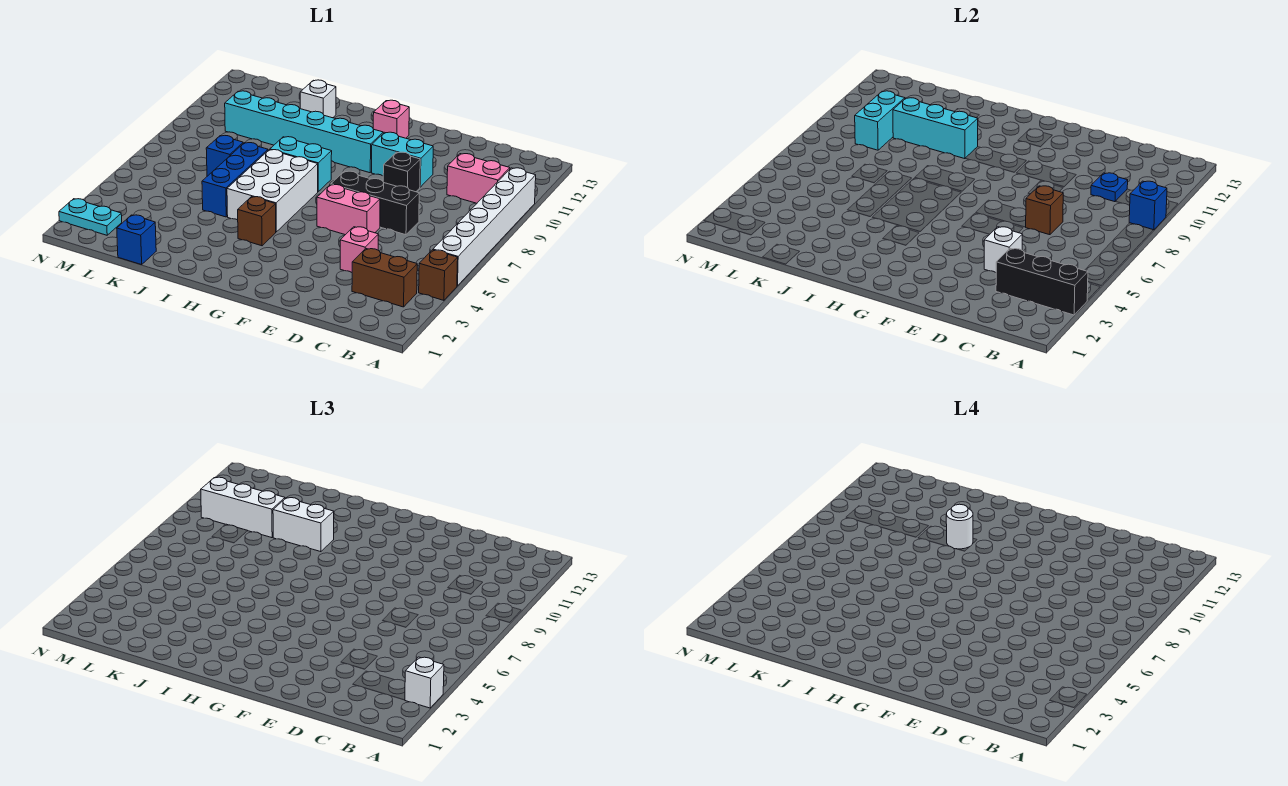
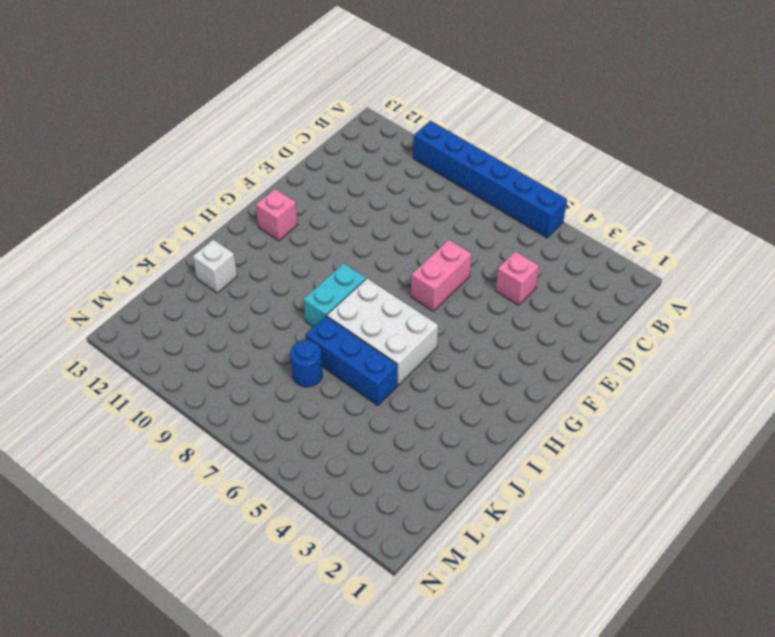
blue brick A5:A10 level 1 -> white brick A5:A10 level 1
blue round brick K7 level 1 -> blue brick K7 level 1
none -> brown brick A4 level 1
none -> brown brick B3:C3 level 1
none -> pink brick B10:C10 level 1
none -> black brick D7:F7 level 1

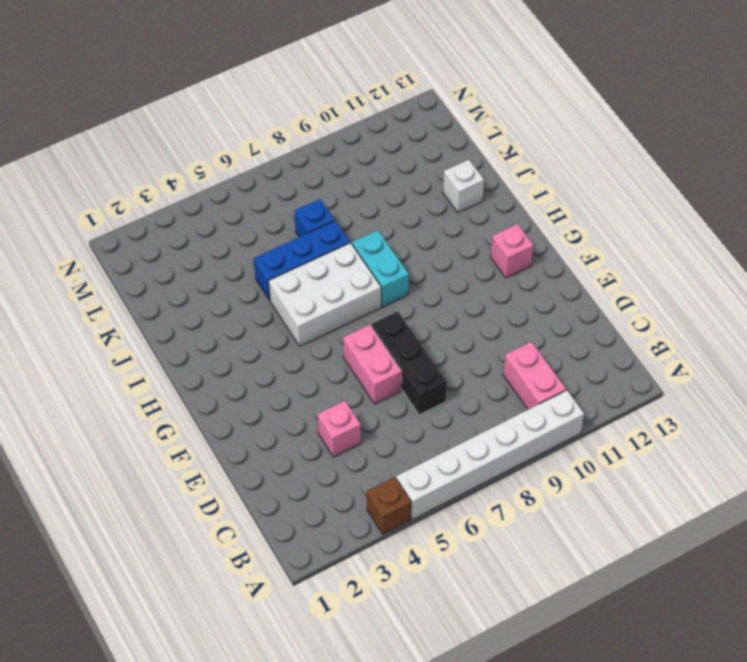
none -> brown brick B3:C3 level 1
none -> black brick E9 level 1
none -> cyan brick E10:F10 level 1
none -> cyan brick G10:L10 level 1

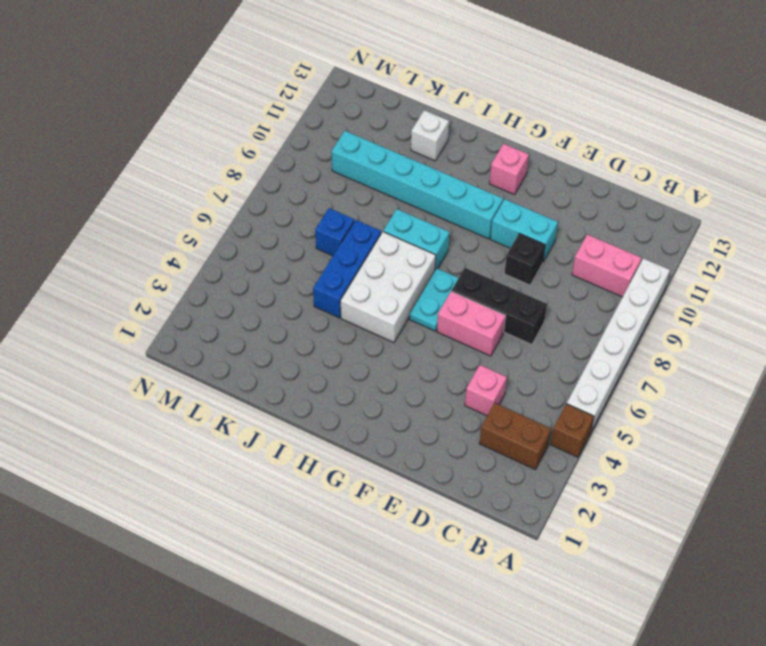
cyan plate G6:G7 level 1 -> cyan plate M2:N2 level 1
none -> brown brick H4 level 1
none -> blue brick K1 level 1
none -> black brick A3:C3 level 2
none -> blue brick A9 level 2

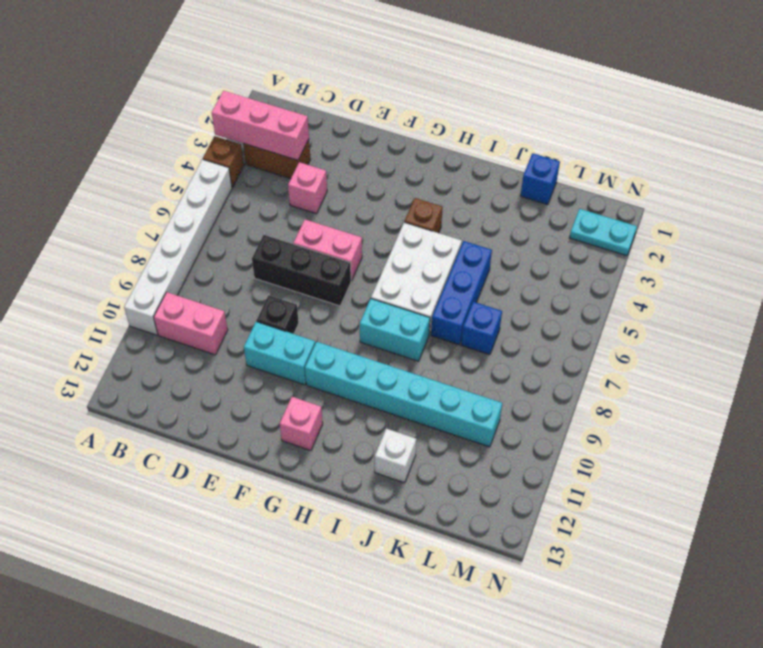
pink brick A3:C3 level 2 -> black brick A3:C3 level 2
none -> blue brick A9 level 2
none -> blue plate C10 level 2
none -> white brick D4 level 2
none -> brown brick D7 level 2

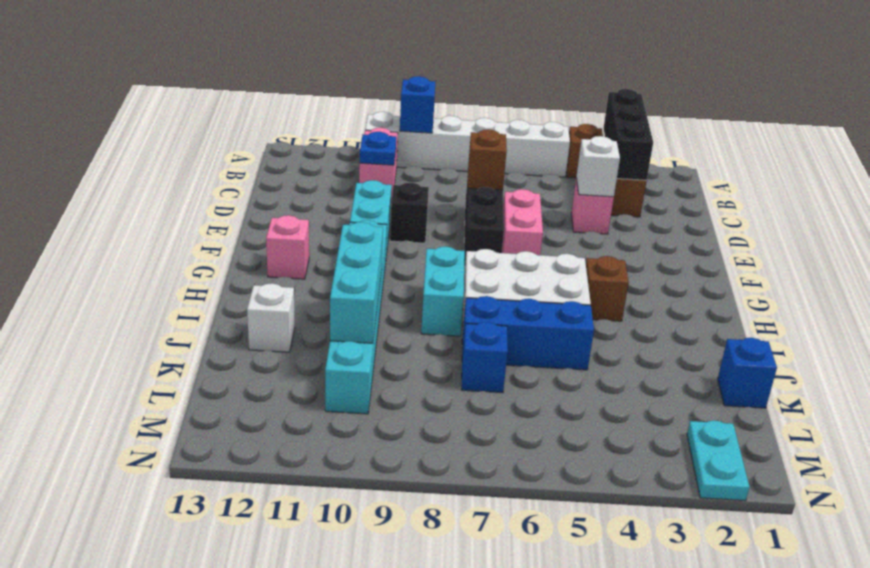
none -> cyan brick L9:L10 level 2
none -> white brick A3 level 3
none -> white brick I10:J10 level 3
none -> white brick K10:M10 level 3

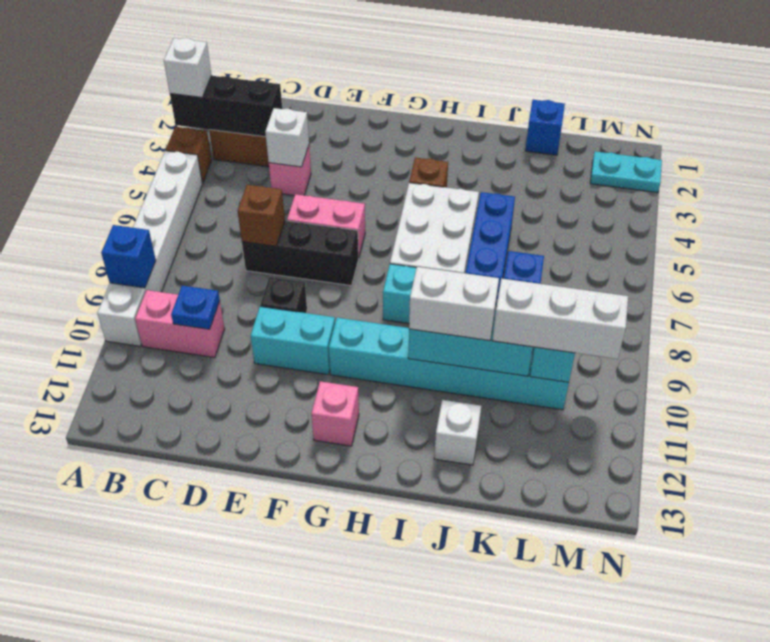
none -> white round brick I10 level 4

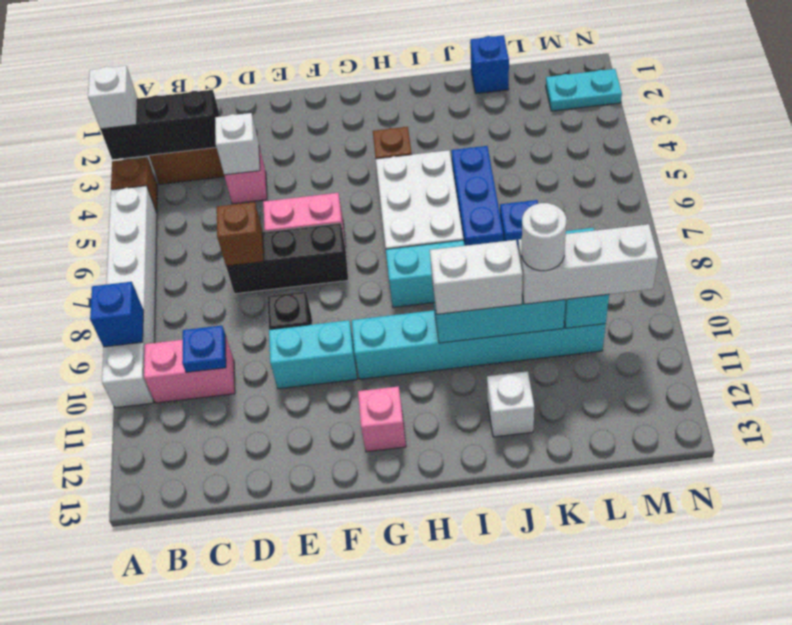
white round brick K10 level 4 -> white round brick I10 level 4

